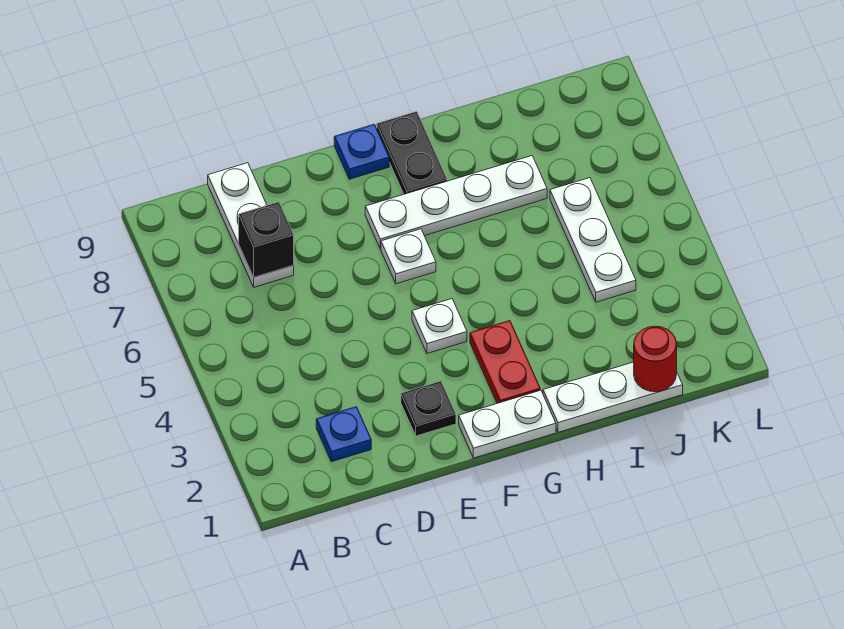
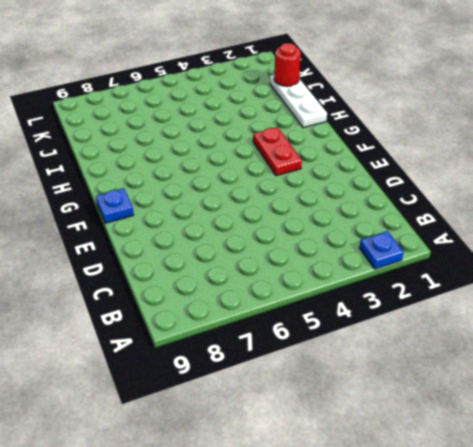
blue plate A2 level 1 -> blue plate C2 level 1
red plate F3:G3 level 1 -> red plate G2:G3 level 1
none -> white plate C7:C9 level 1
none -> black plate E2 level 1
none -> white plate F1:G1 level 1

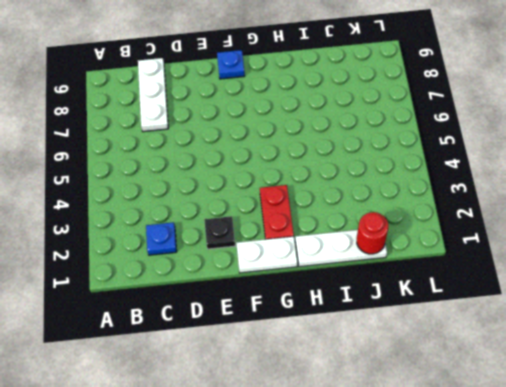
none -> white plate F4 level 1
none -> white plate F6 level 1
none -> white plate F7:I7 level 1

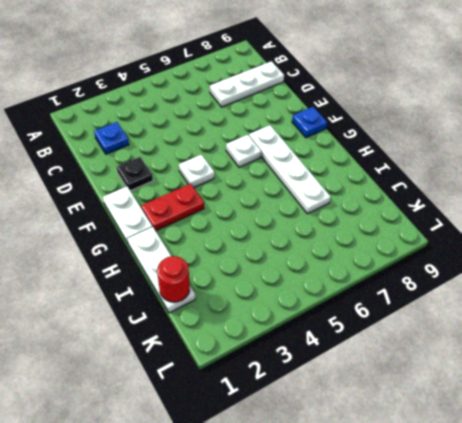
none -> black plate G8:G9 level 1
none -> white plate J4:J6 level 1
none -> black brick C7 level 2

